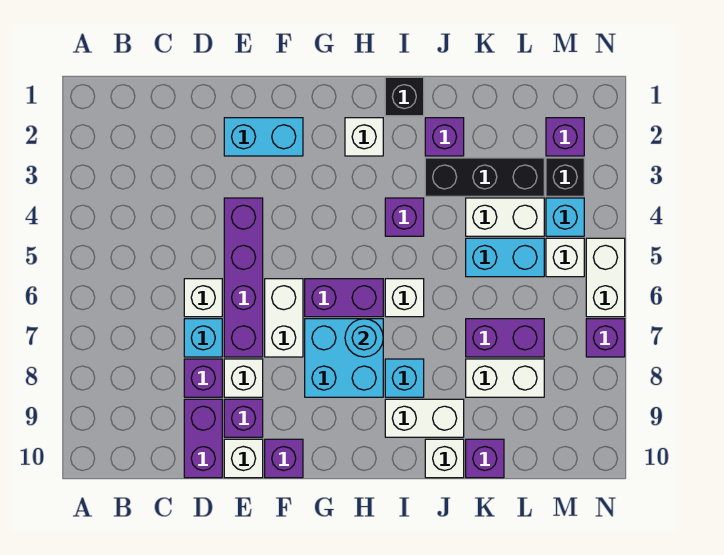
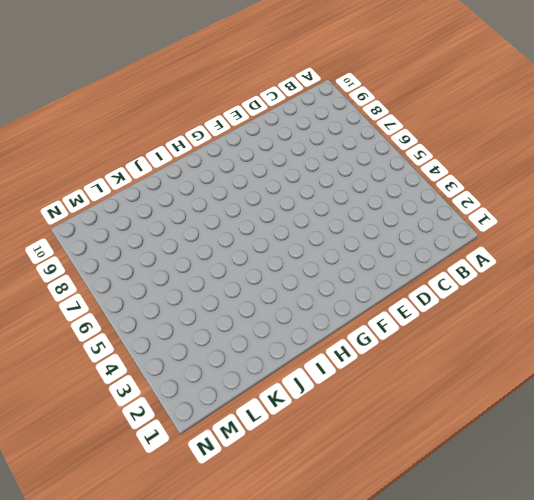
none -> white brick D6 level 1
none -> cyan brick D7 level 1
none -> purple brick D8 level 1
none -> purple brick D9:D10 level 1

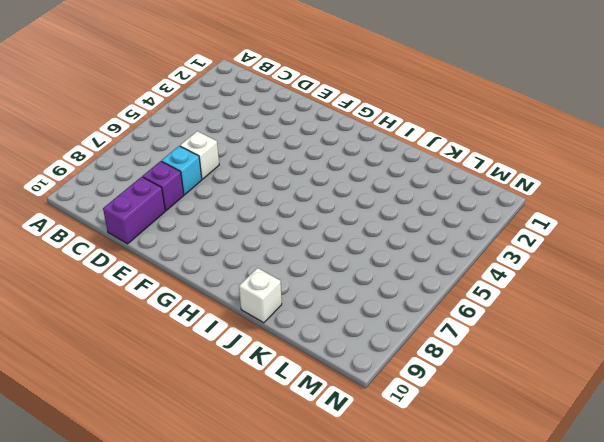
none -> cyan brick E2:F2 level 1
none -> purple brick E4:E7 level 1
none -> white brick E8 level 1
none -> purple brick E9 level 1

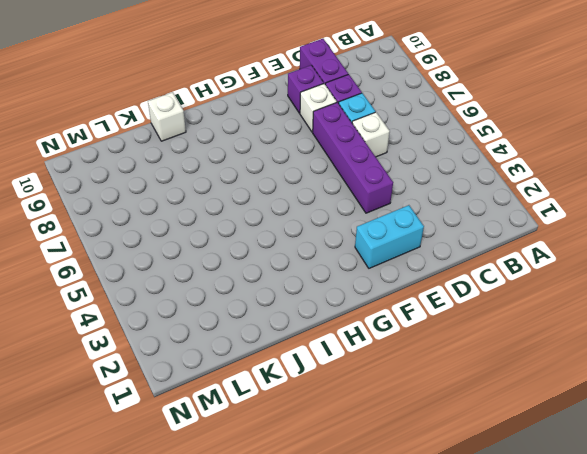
none -> white brick E10 level 1
none -> white brick F6:F7 level 1
none -> purple brick F10 level 1
none -> purple brick G6:H6 level 1

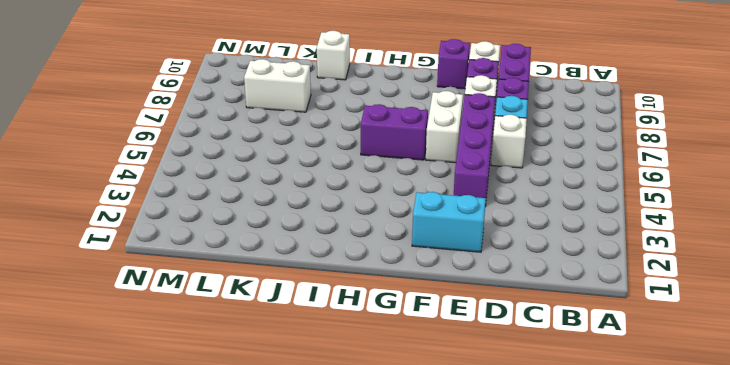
none -> cyan brick G7:H8 level 1
none -> white brick H2 level 1
none -> black brick I1 level 1
none -> purple brick I4 level 1

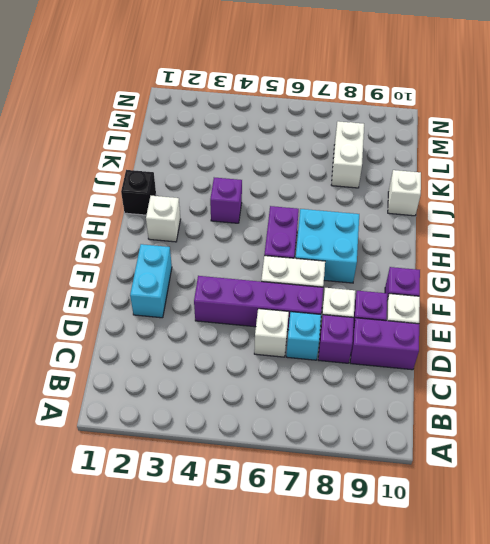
none -> white brick I6 level 1
none -> cyan brick I8 level 1
none -> white brick I9:J9 level 1
none -> purple brick J2 level 1

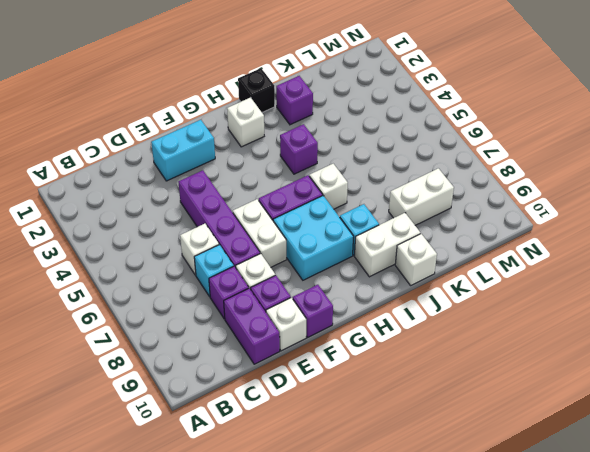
none -> black brick J3:L3 level 1
none -> white brick K4:L4 level 1
none -> cyan brick K5:L5 level 1
none -> purple brick K7:L7 level 1

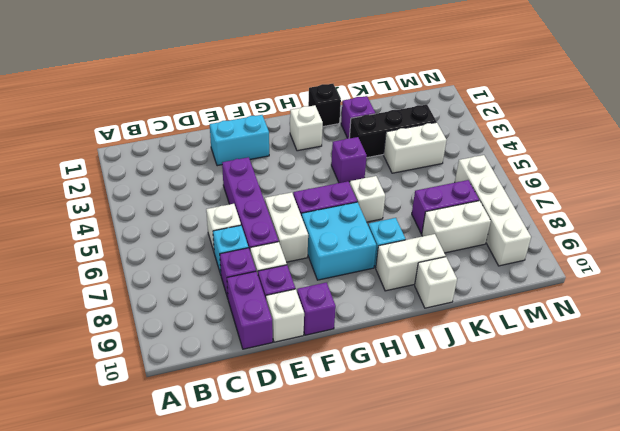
white brick M6:M9 level 1 -> none
none -> cyan brick K5:L5 level 1
none -> purple brick K10 level 1
none -> purple brick M2 level 1
none -> black brick M3 level 1

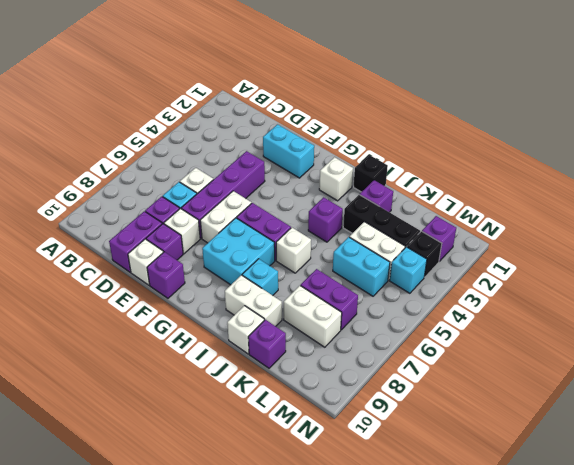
none -> white brick M5 level 1
none -> white brick N5:N6 level 1
none -> purple brick N7 level 1
none -> cyan round brick H7 level 2

